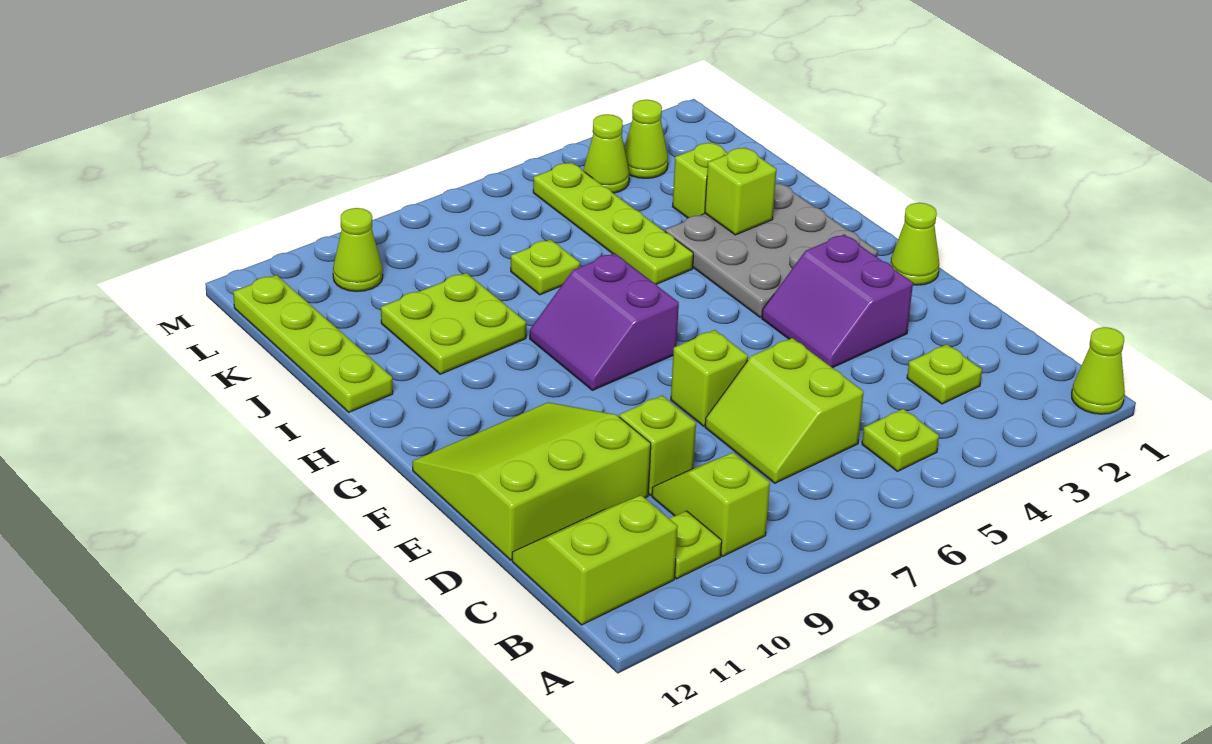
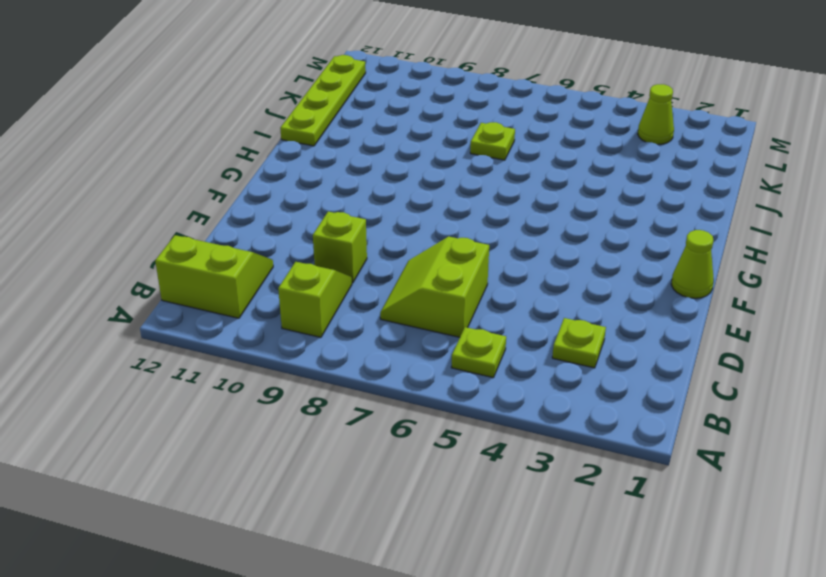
none -> lime cone A1 level 1
none -> lime plate B10 level 1
none -> lime slope D10:F12 level 1 top D

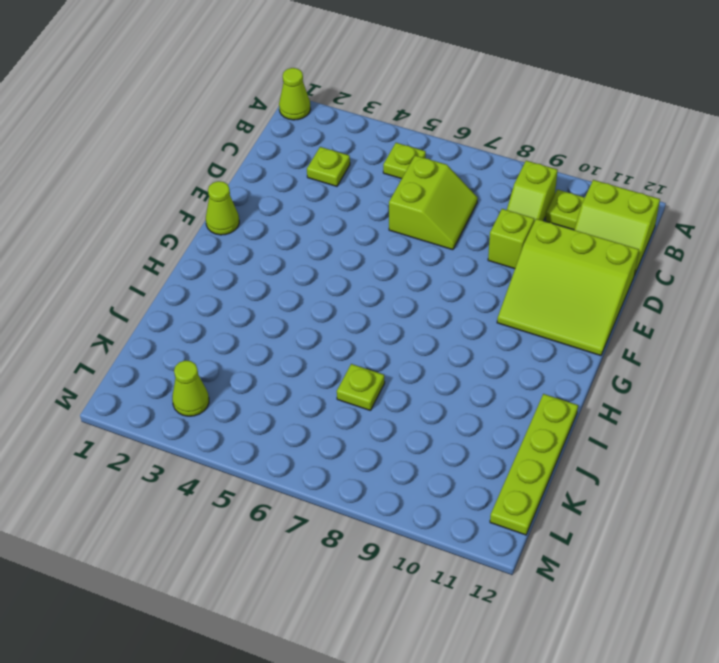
none -> purple slope E3:F4 level 1 top 3
none -> lime brick E7 level 1
none -> grey plate G2:I4 level 1

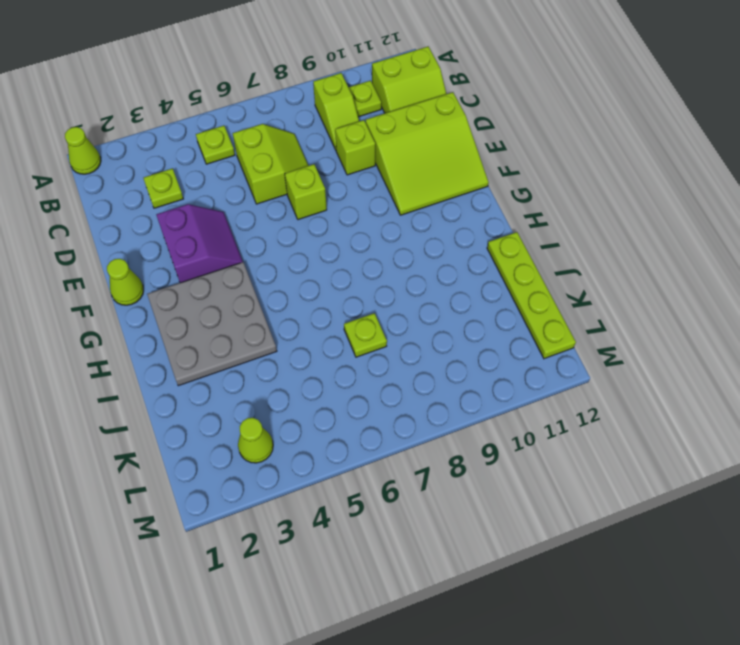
none -> purple slope G7:H8 level 1 top 7
none -> lime plate I5:L5 level 1
none -> lime plate I9:J10 level 1

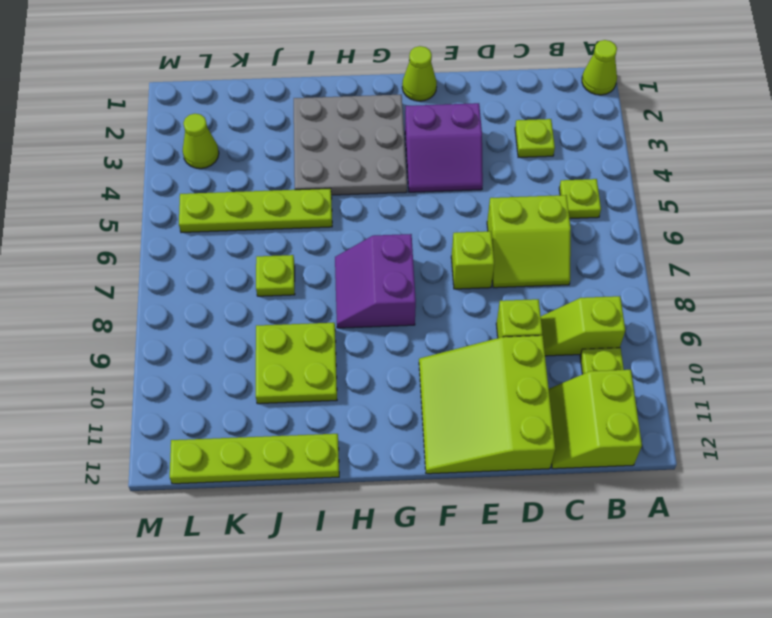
purple slope G7:H8 level 1 top G -> purple slope G7:H8 level 1 top 7
none -> lime brick J3 level 1
none -> lime cone L4 level 1
none -> lime cone L10 level 1

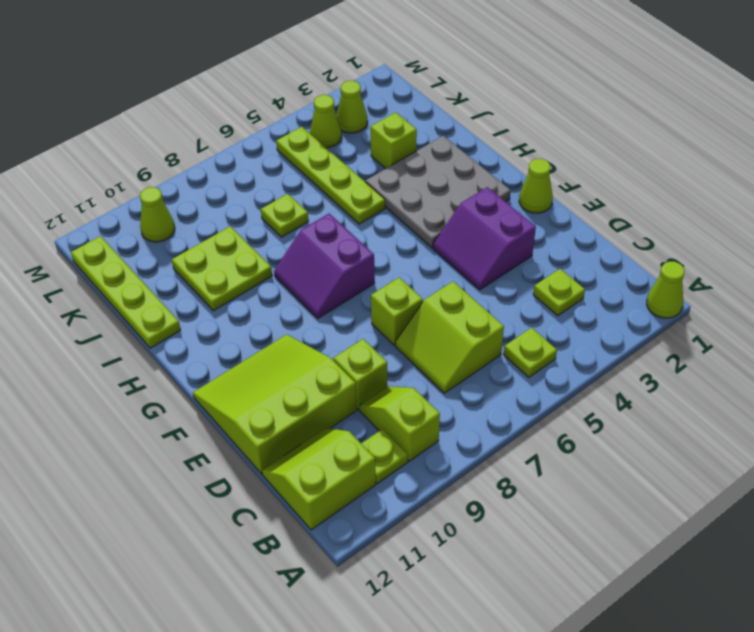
none -> lime brick I3 level 2

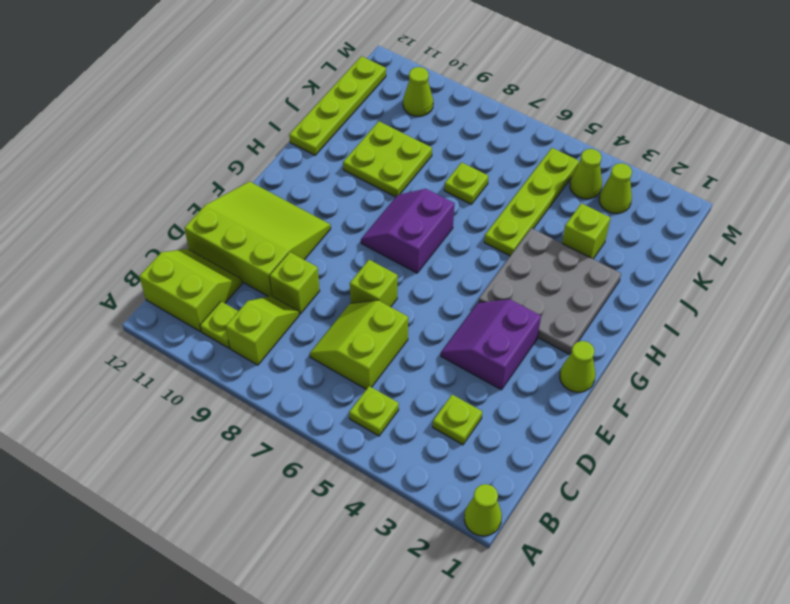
none -> lime brick I3 level 2

